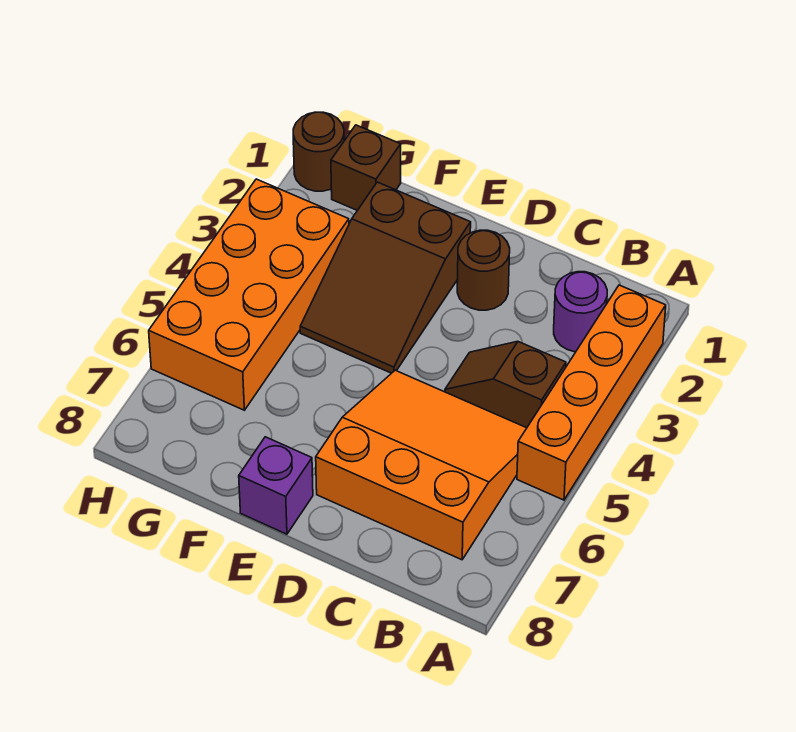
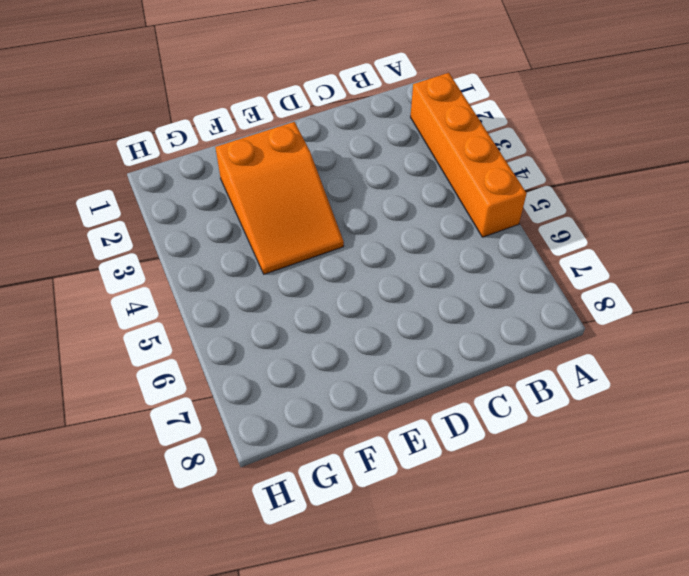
orange slope E2:F4 level 1 top 2 -> brown slope E2:F4 level 1 top 2
none -> purple round brick B2 level 1
none -> brown slope B4:C4 level 1 top B

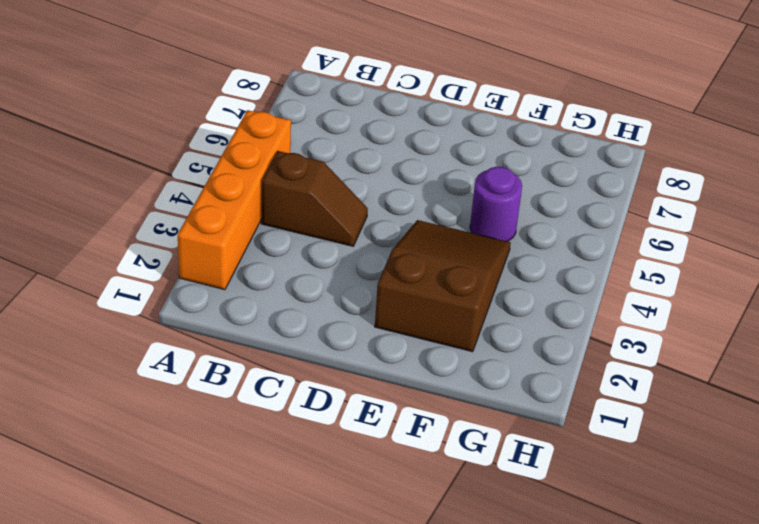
purple round brick F5 level 1 -> purple round brick B2 level 1
none -> orange slope B5:D7 level 1 top 7
none -> brown round brick D2 level 1

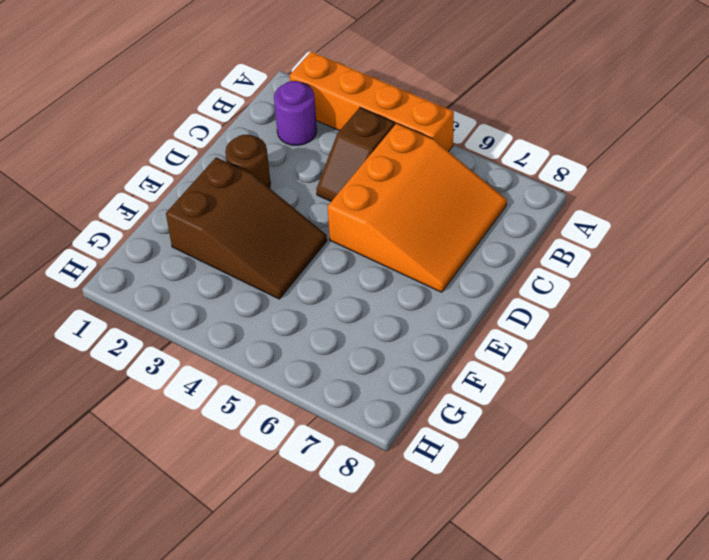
orange slope B5:D7 level 1 top 5 -> orange slope B5:D7 level 1 top 7
none -> purple brick E8 level 1
none -> brown brick G1 level 1

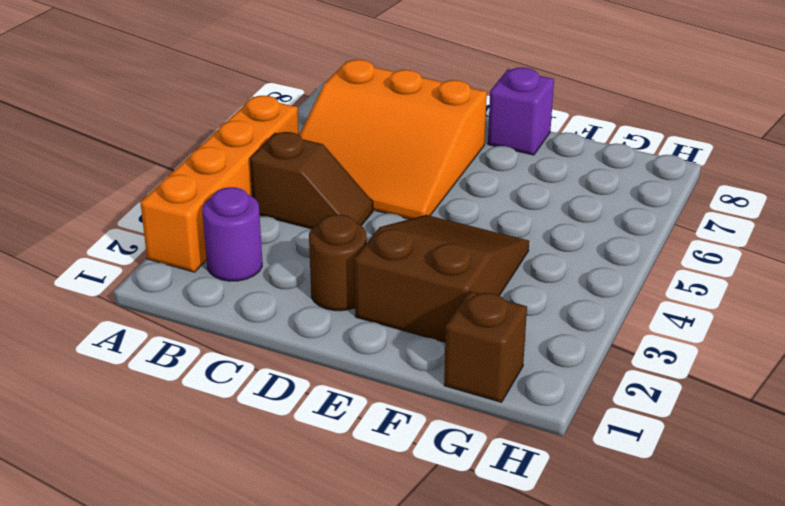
none -> orange brick G3:H6 level 1
none -> brown round brick H1 level 1

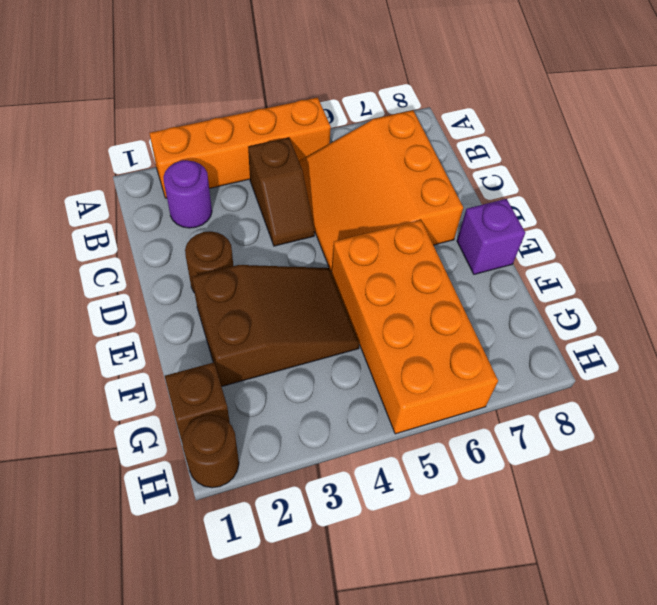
orange brick E5:H6 level 1 -> orange brick G3:H6 level 1

